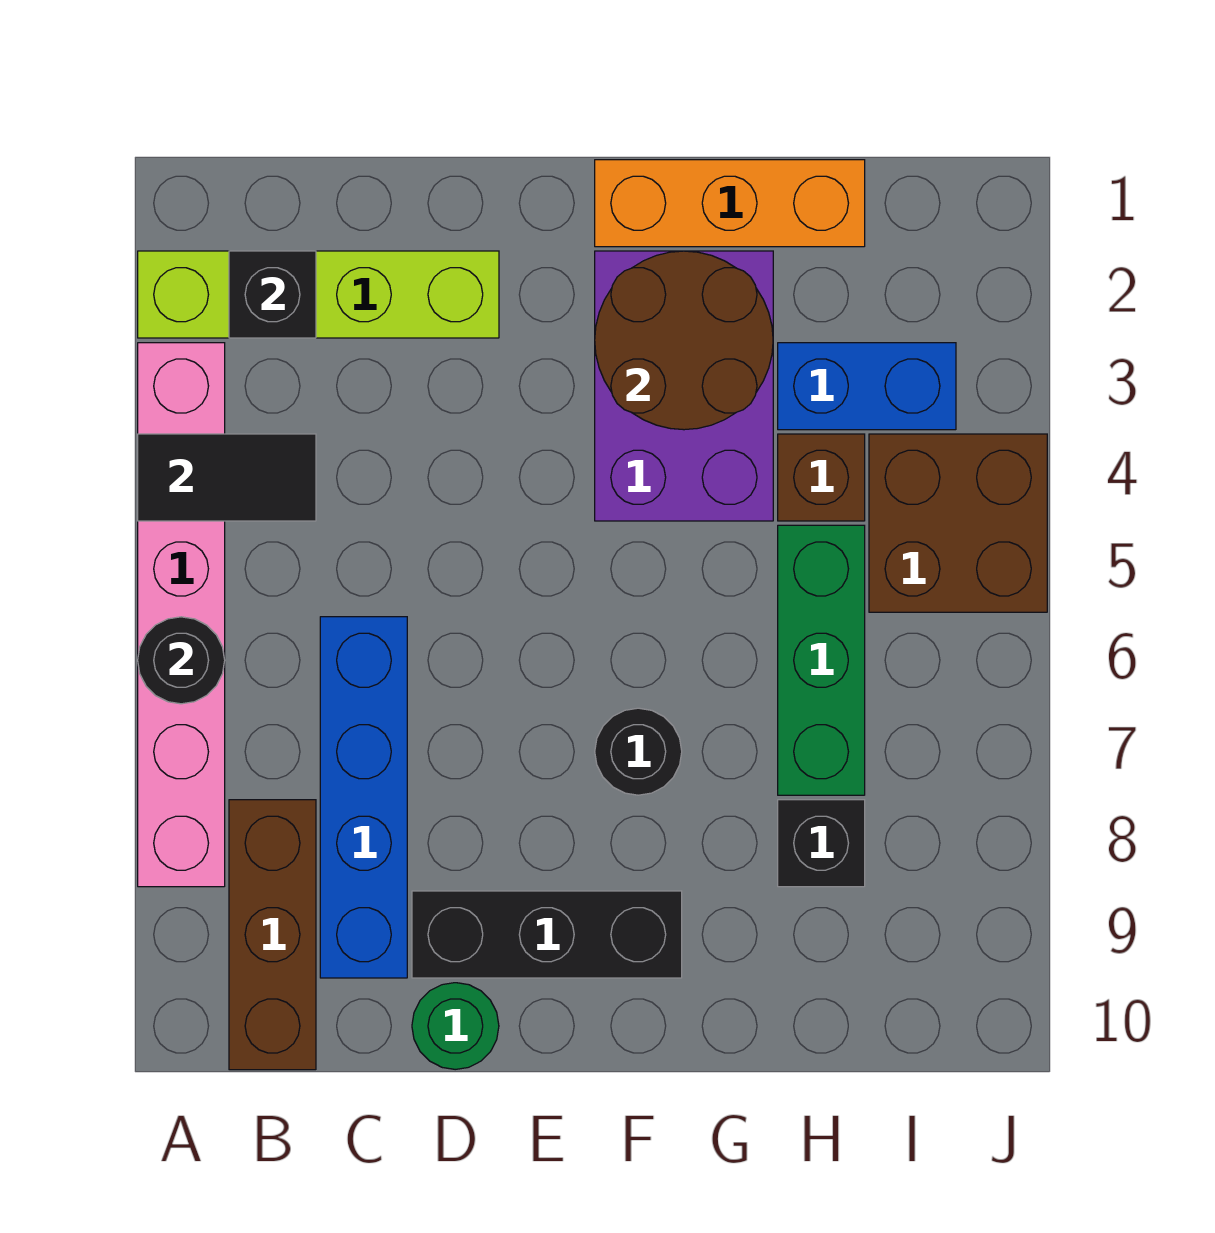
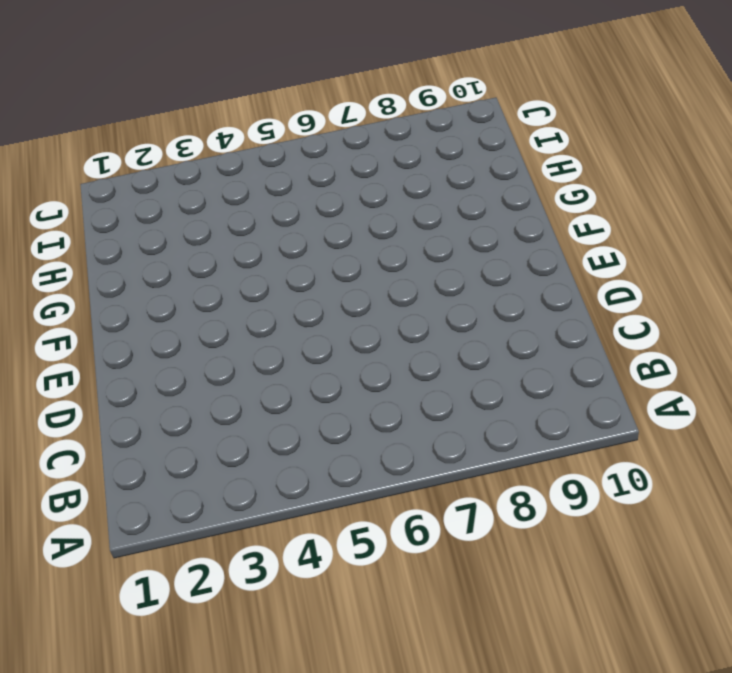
none -> lime brick A2:D2 level 1
none -> pink brick A3:A8 level 1
none -> brown brick B8:B10 level 1

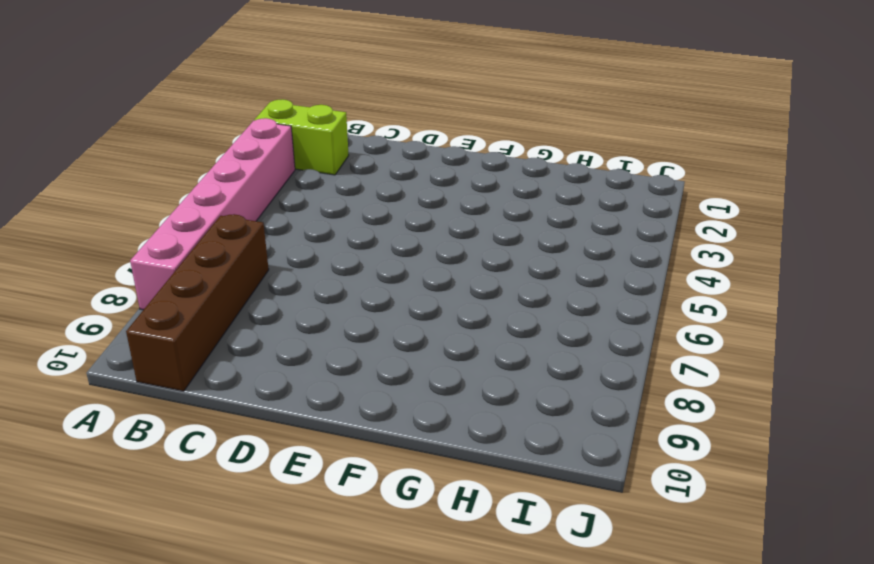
lime brick A2:B2 level 1 -> lime brick A2:D2 level 1
brown brick B7:B10 level 1 -> brown brick B8:B10 level 1
none -> blue brick C6:C9 level 1
none -> black brick D9:F9 level 1
none -> green round brick D10 level 1

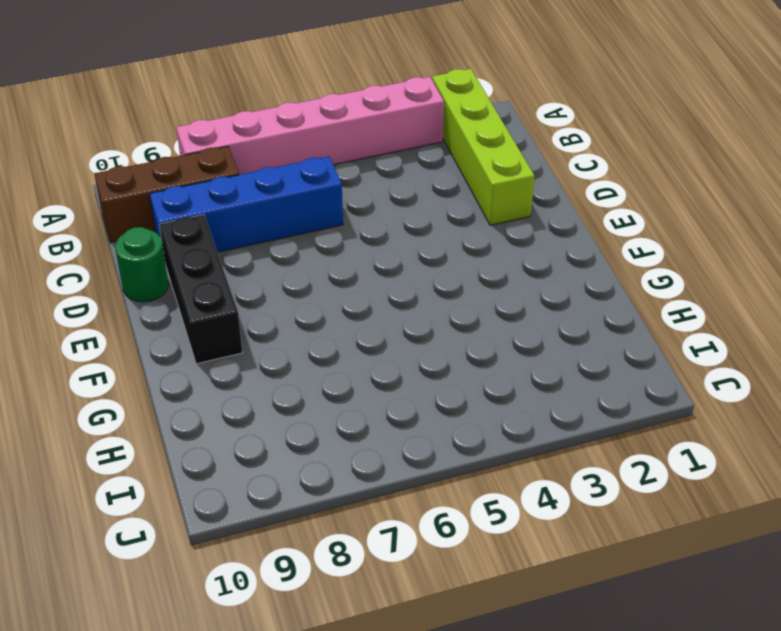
none -> orange brick F1:H1 level 1
none -> purple brick F2:G4 level 1
none -> black round brick F7 level 1

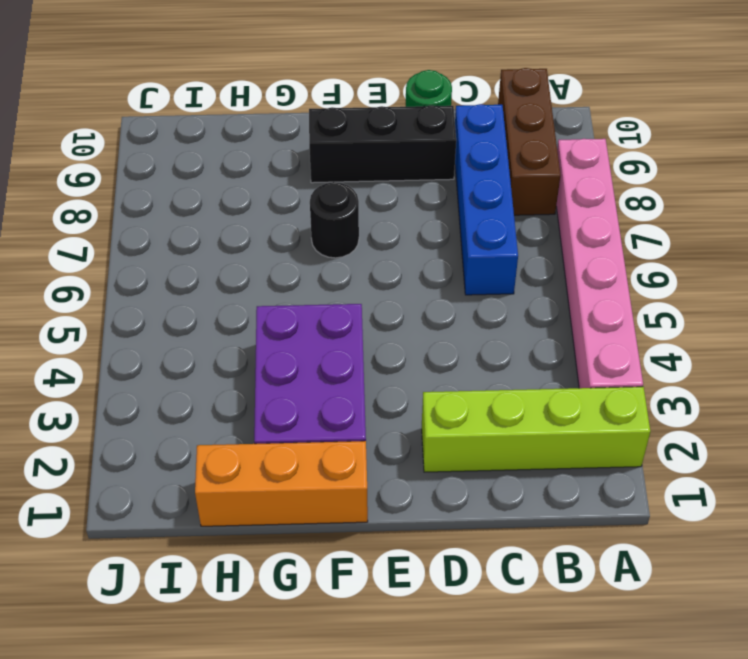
none -> blue brick H3:I3 level 1
none -> brown brick H4 level 1
none -> green brick H5:H7 level 1

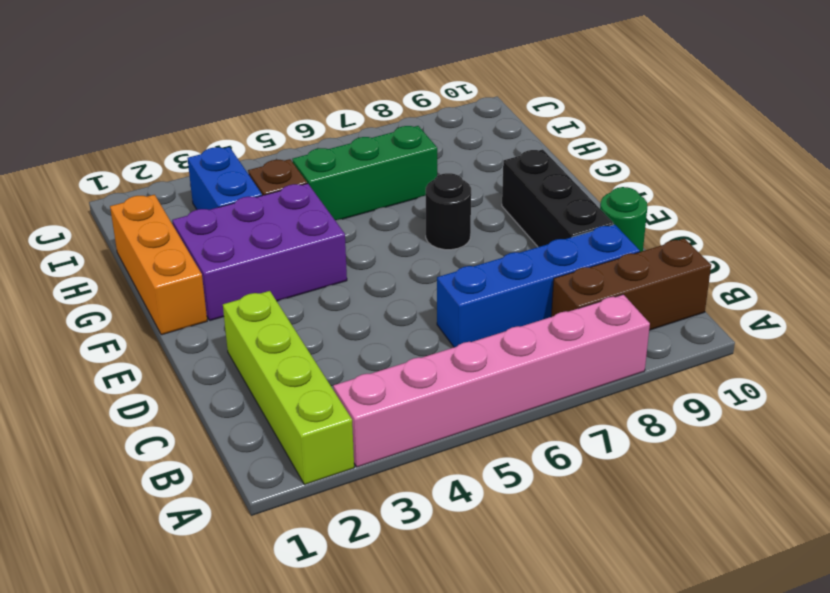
none -> black brick H8 level 1
none -> brown brick I4:J5 level 1
none -> black tile A4:B4 level 2

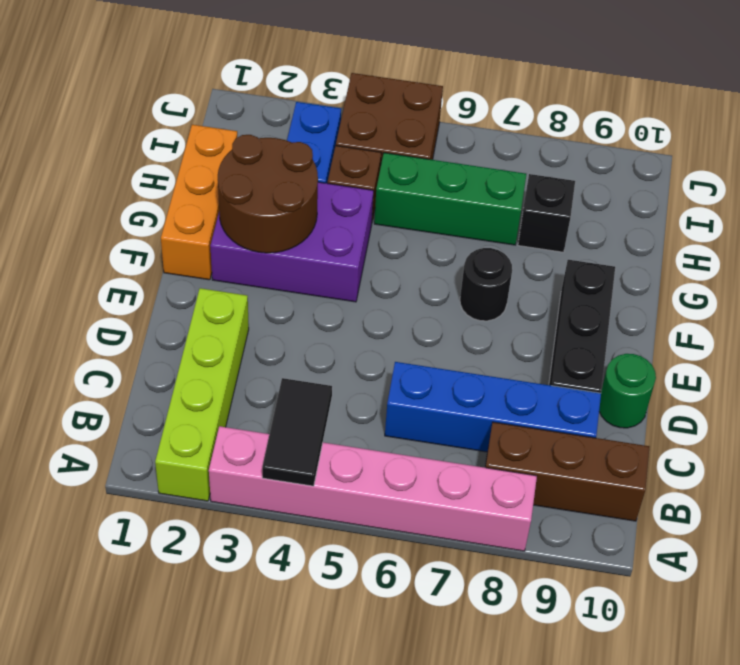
none -> black round brick A6 level 2
none -> black brick B2 level 2

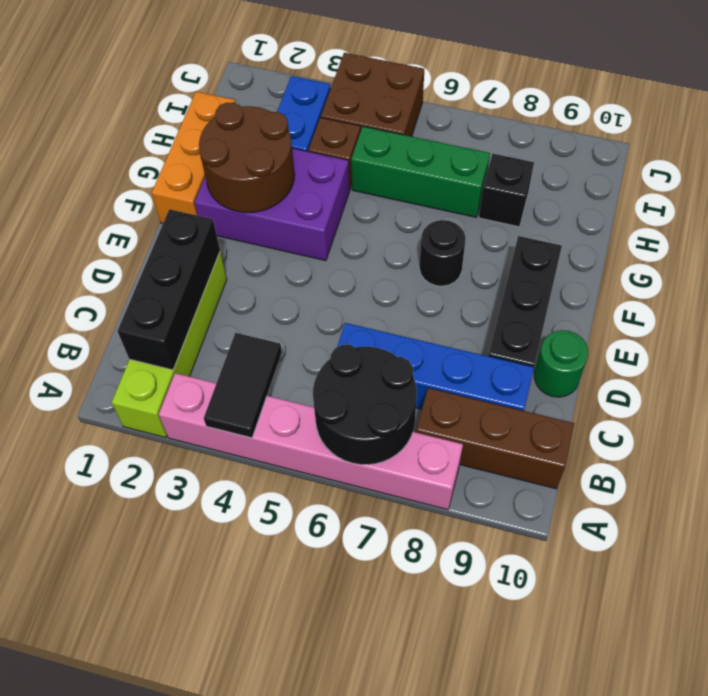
black round brick A6:B7 level 2 -> black round brick A6 level 2
black brick B2:D2 level 2 -> black brick B2 level 2

